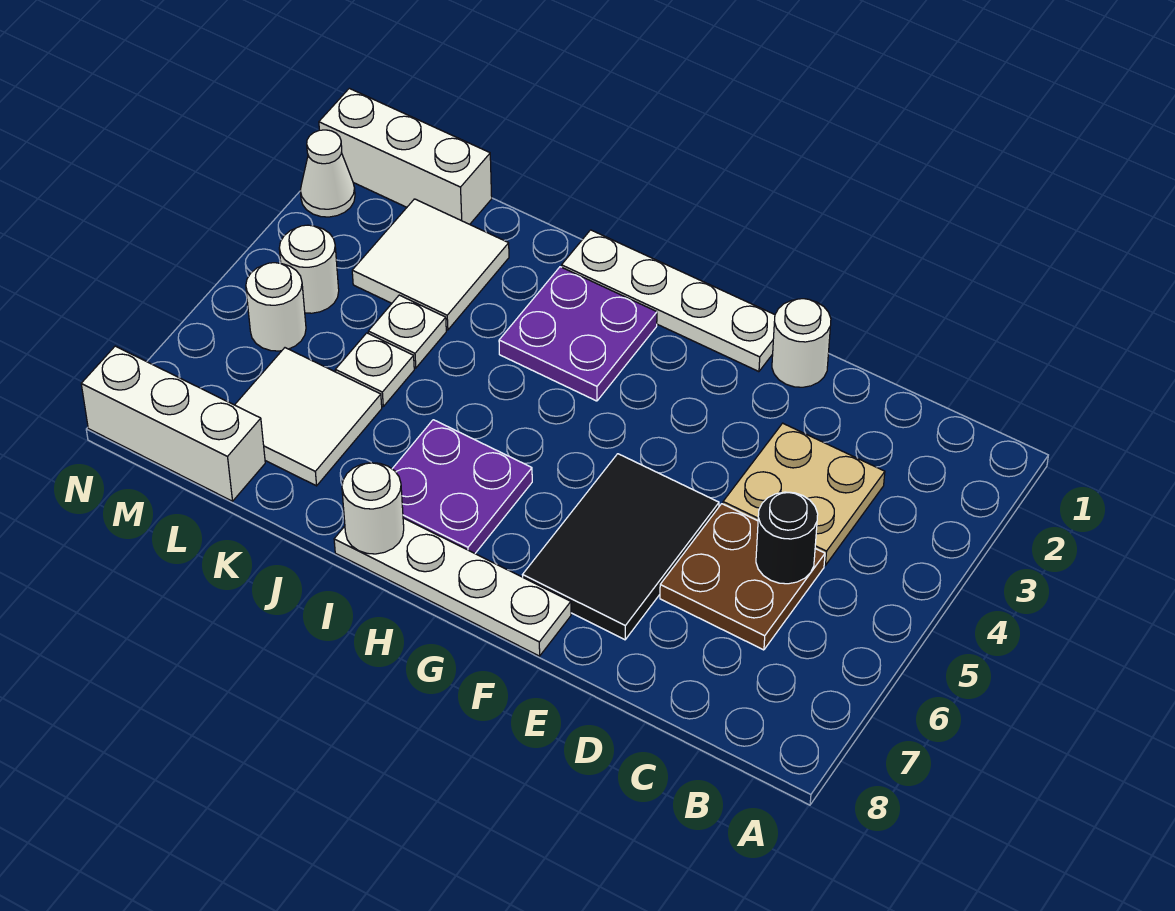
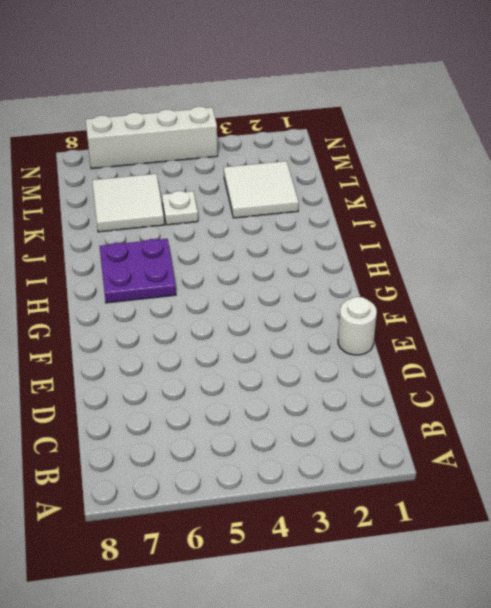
white brick N4:N7 level 1 -> none
none -> tan plate C3:D4 level 1
none -> brown plate C5:D6 level 1
none -> black tile E5:F7 level 1

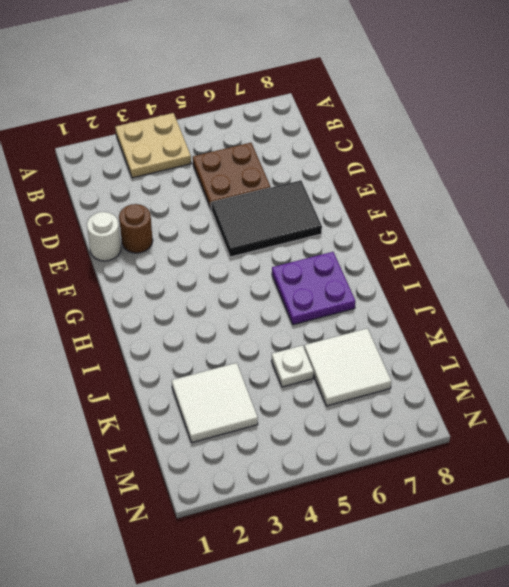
tan plate A3:B4 level 1 -> tan plate C3:D4 level 1
brown round brick E2 level 1 -> none
none -> white plate F1:I1 level 1
none -> white plate F8:I8 level 1
none -> purple plate H2:I3 level 1

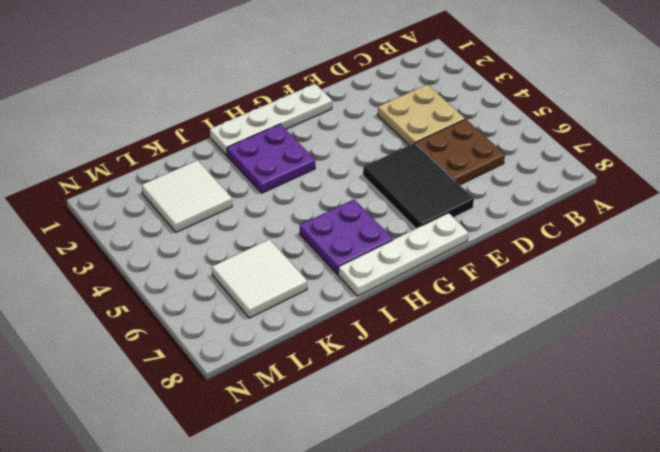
none -> white round brick E1 level 1
none -> white plate K4 level 1
none -> white plate K5 level 1

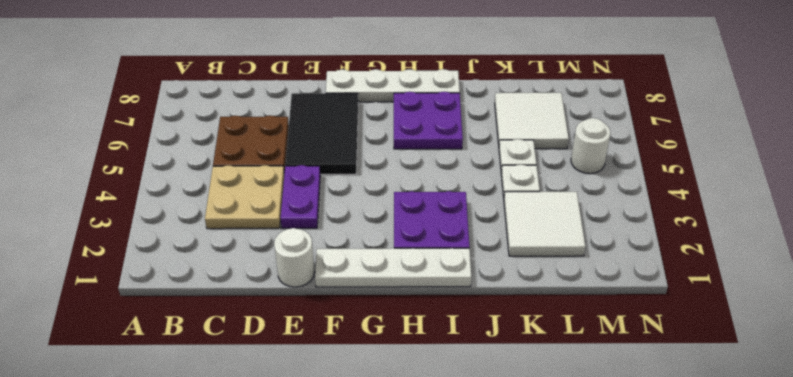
purple plate E3:E4 level 1 -> none
none -> white brick L1:N1 level 1
none -> white brick L8:N8 level 1
none -> white round brick M4 level 1

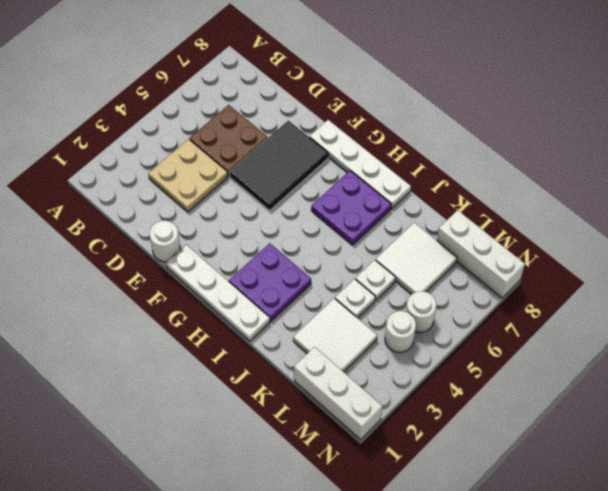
none -> white cone N2 level 1
none -> black round brick C5 level 2
none -> white round brick I8 level 2

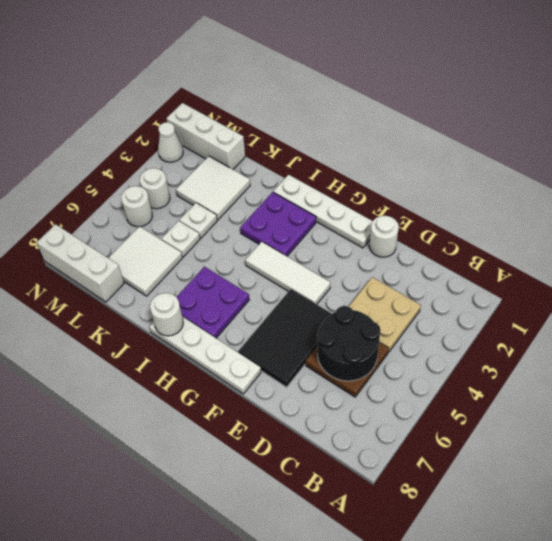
black round brick C5:D6 level 2 -> black round brick C5 level 2
white tile F4:H4 level 1 -> none

